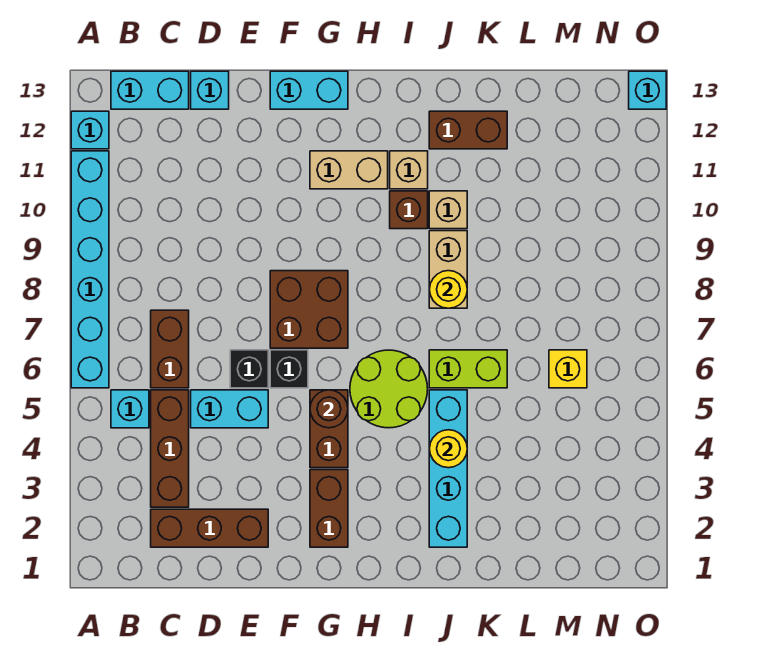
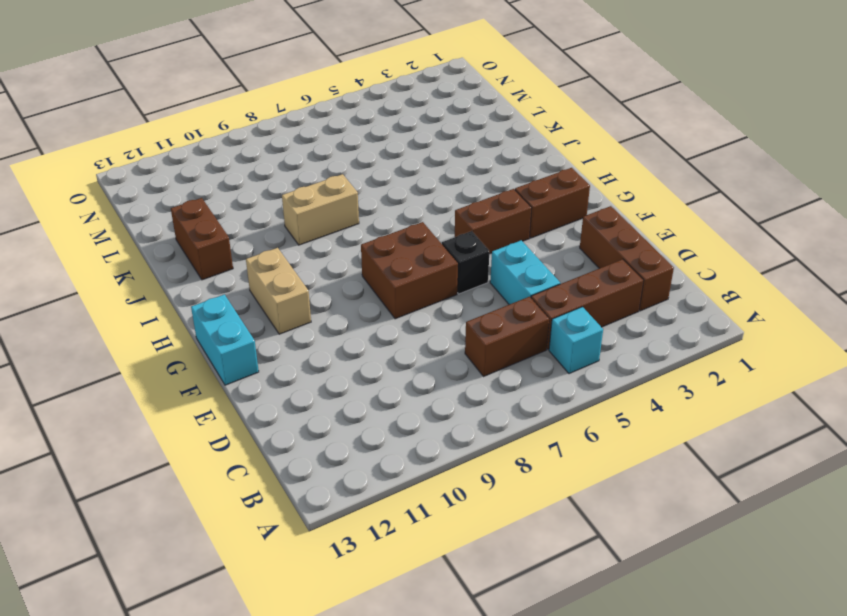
none -> cyan brick A6:A11 level 1
none -> cyan brick A12 level 1
none -> cyan brick B13:C13 level 1

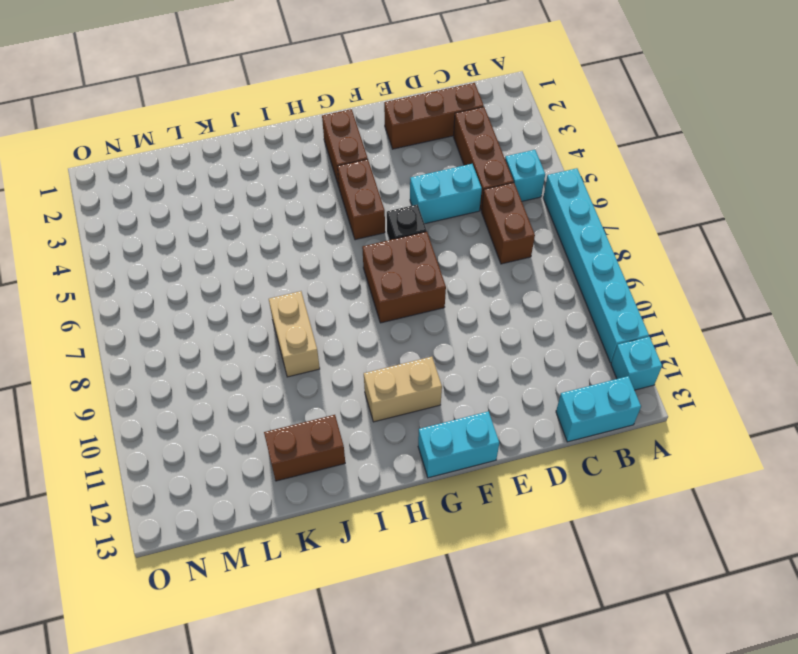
none -> cyan brick D13 level 1
none -> black brick E6 level 1
none -> lime round brick H5:I6 level 1

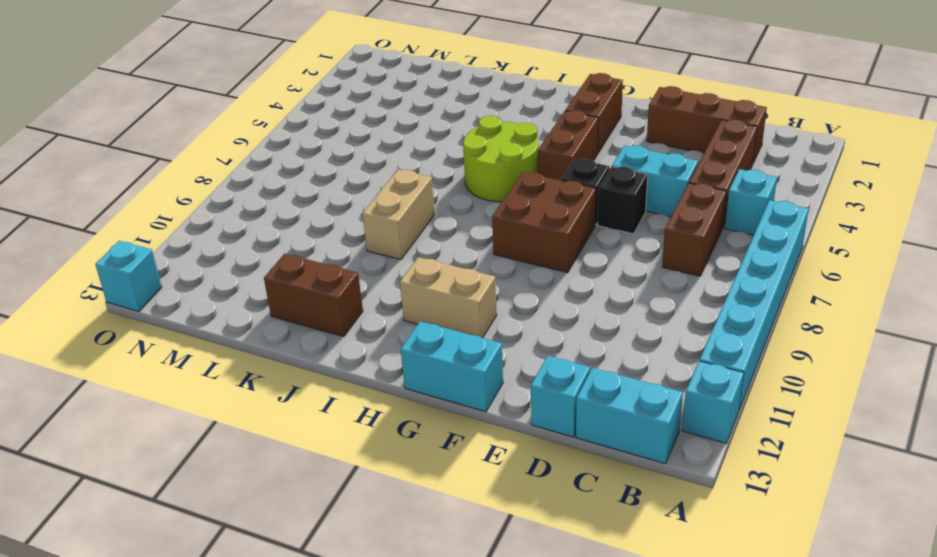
none -> brown brick I10 level 1
none -> tan brick I11 level 1
none -> cyan brick J2:J5 level 1

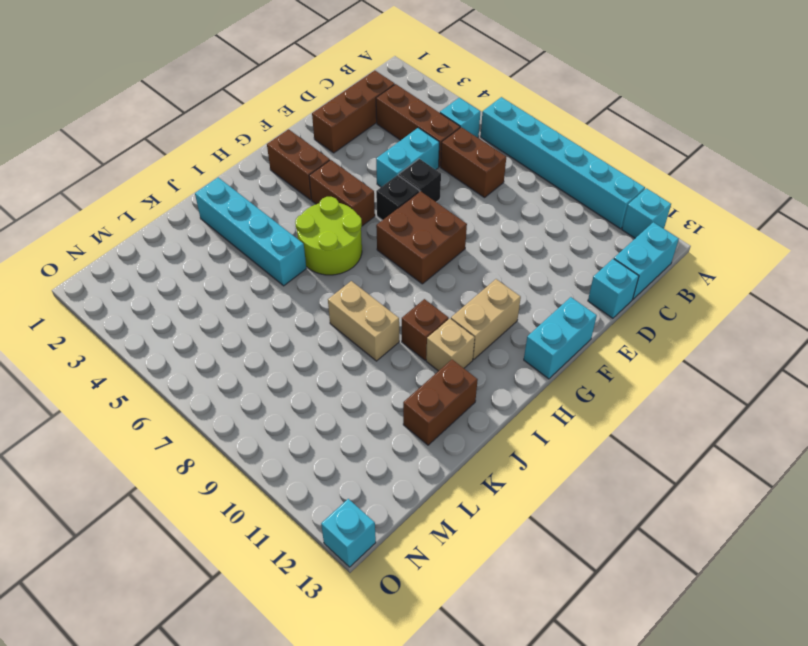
none -> lime brick J6:K6 level 1
none -> tan brick J10 level 1
none -> yellow brick M6 level 1

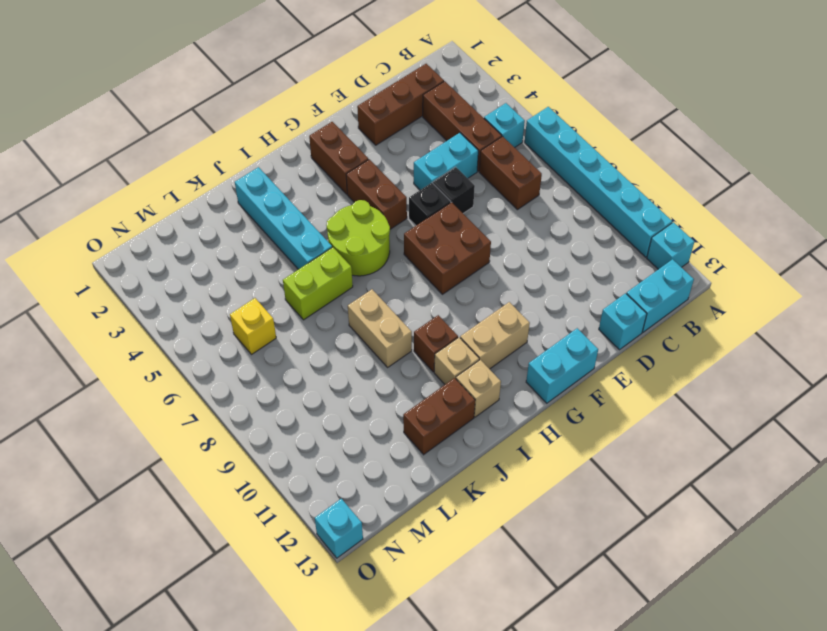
tan brick I12 level 1 -> tan brick J10 level 1
none -> brown round brick G5 level 2
none -> yellow round brick J4 level 2
none -> yellow round brick J8 level 2

